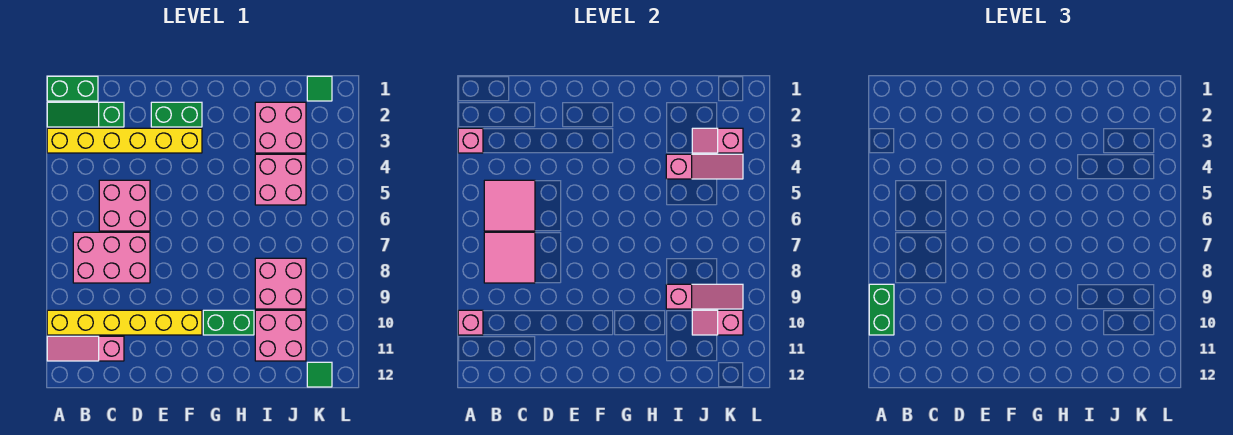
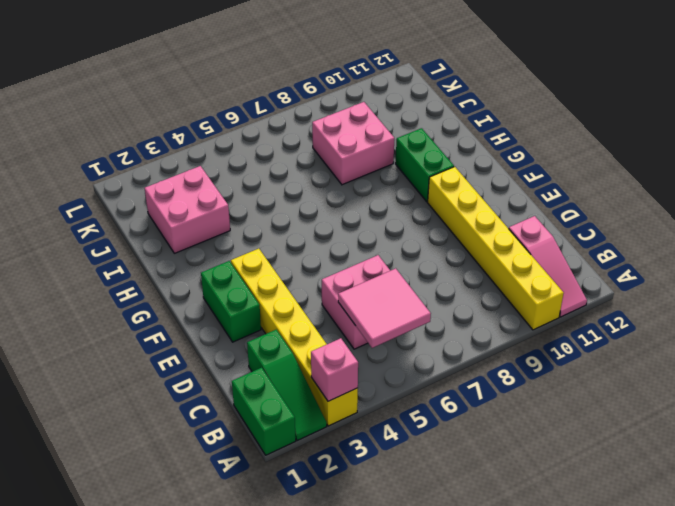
none -> pink brick B7:D8 level 1
none -> pink brick I4:J5 level 1
none -> pink brick I10:J11 level 1

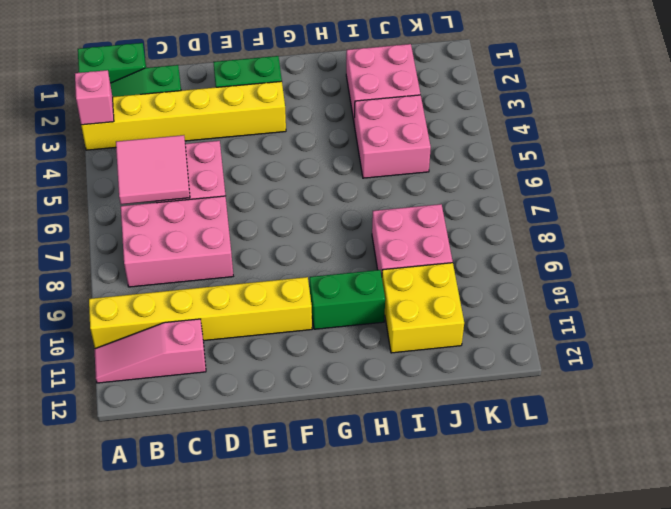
yellow brick I10:J11 level 1 -> pink brick I10:J11 level 1
none -> green tile K1 level 1
none -> green tile K12 level 1
none -> pink brick A10 level 2

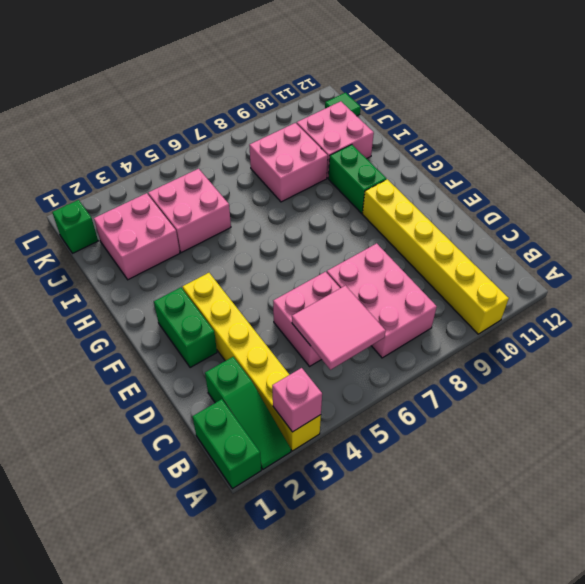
green brick K1 level 1 -> green tile K1 level 1
none -> pink slope A11:C11 level 1 top C
none -> pink brick A10 level 2
none -> pink tile B7:C8 level 2

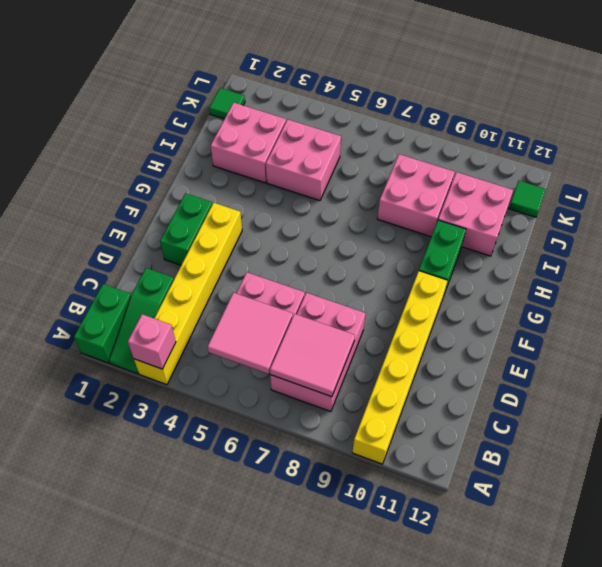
none -> pink slope A11:C11 level 1 top C
none -> pink brick A10 level 2
none -> pink slope I4:K4 level 2 top I

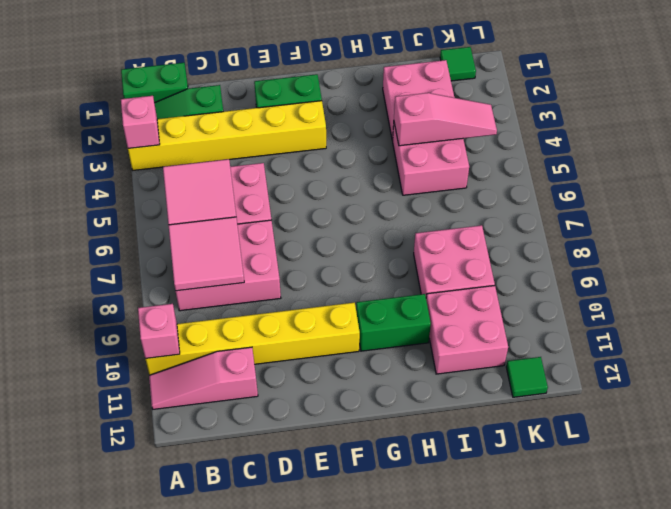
none -> pink slope I9:K9 level 2 top I
none -> pink slope J3:K3 level 2 top K
none -> pink slope J10:K10 level 2 top K

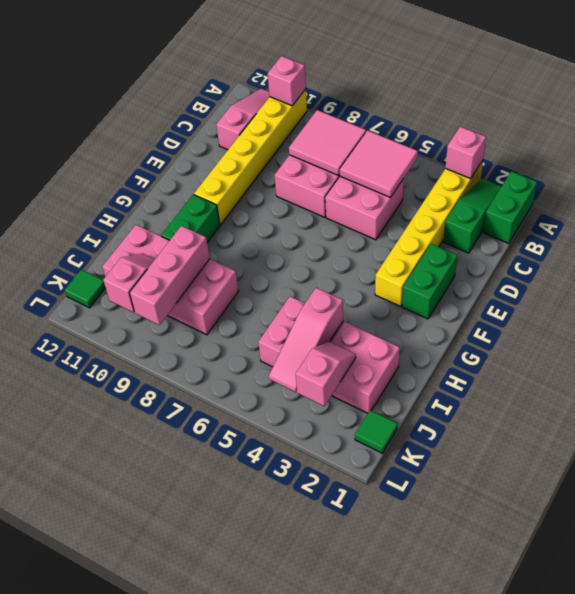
pink brick I9:K9 level 2 -> pink slope I9:K9 level 2 top I
none -> green brick A9:A10 level 3

